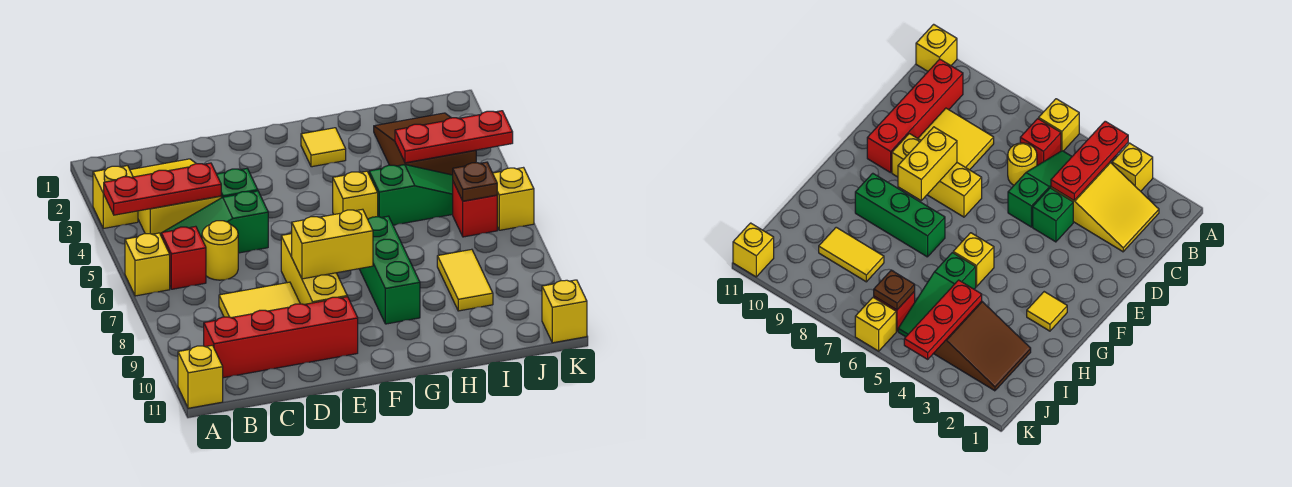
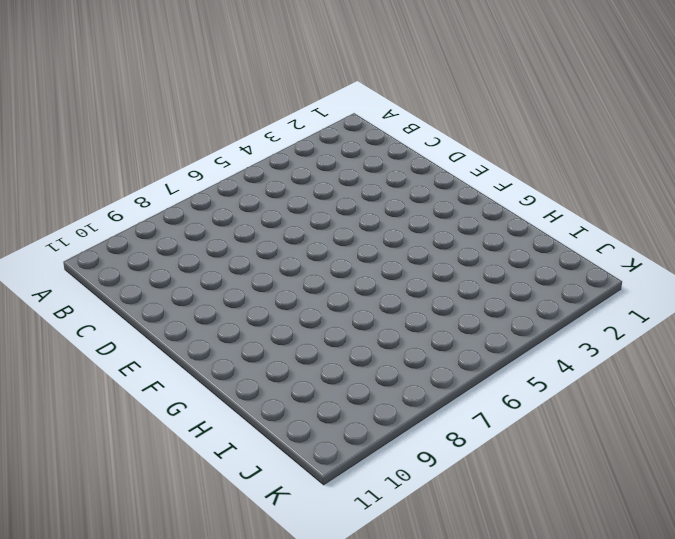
none -> yellow brick A3 level 1
none -> yellow brick A6 level 1
none -> yellow brick A11 level 1

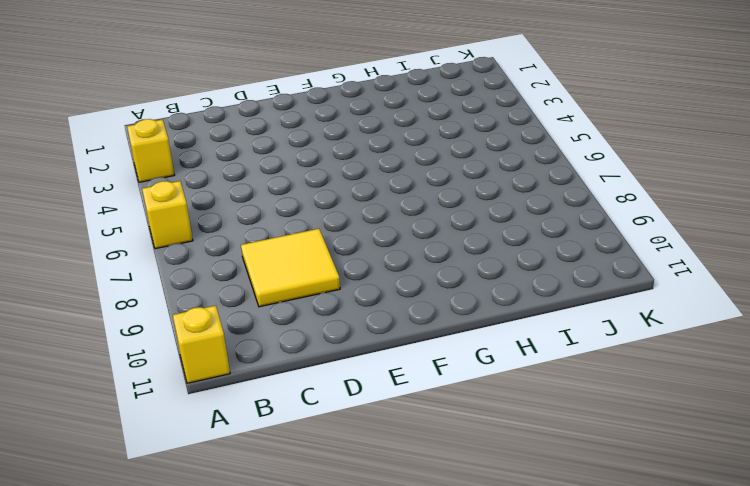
none -> yellow slope B2:C4 level 1 top 4
none -> green slope B5:D5 level 1 top D
none -> red brick B6 level 1

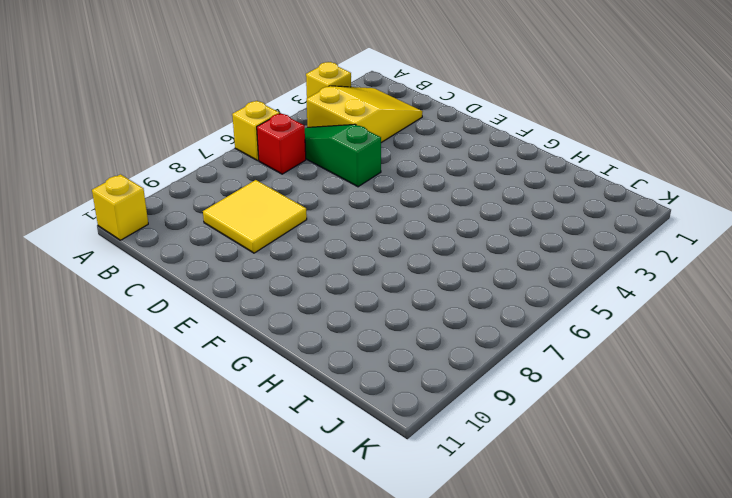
none -> red brick B10:E10 level 1
none -> yellow round brick C6 level 1
none -> green brick D4 level 1

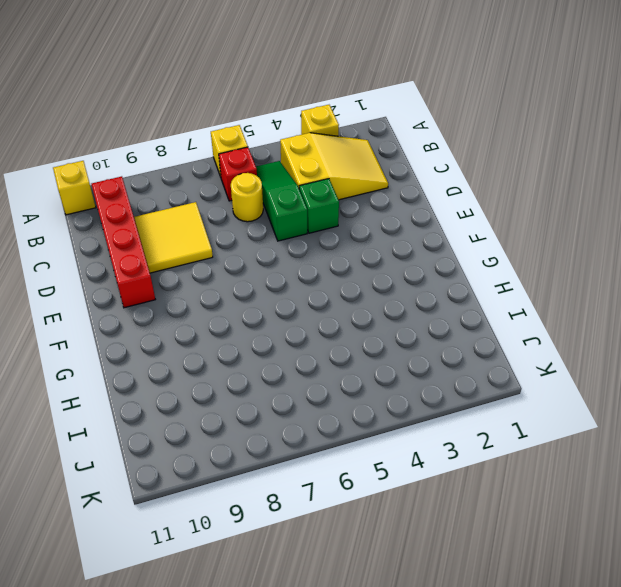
none -> yellow brick E7:E9 level 1
none -> yellow tile G2 level 1
none -> yellow brick G5 level 1

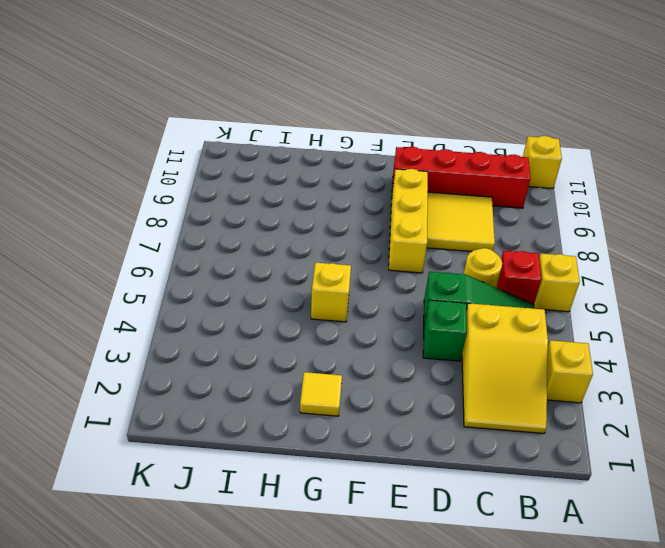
none -> green brick G7:G9 level 1
none -> green slope H5:J5 level 1 top H
none -> brown slope I2:J4 level 1 top 4

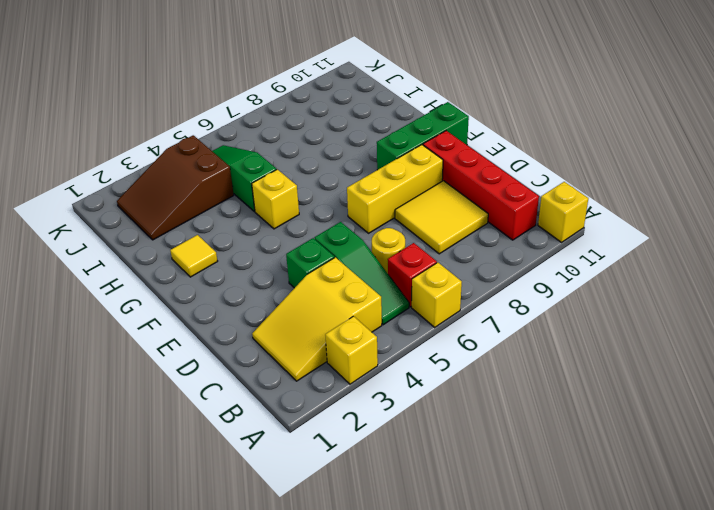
green brick F9:F11 level 1 -> green brick G7:G9 level 1
none -> yellow tile I8:I9 level 1
none -> red brick J6 level 1
none -> yellow brick K6 level 1

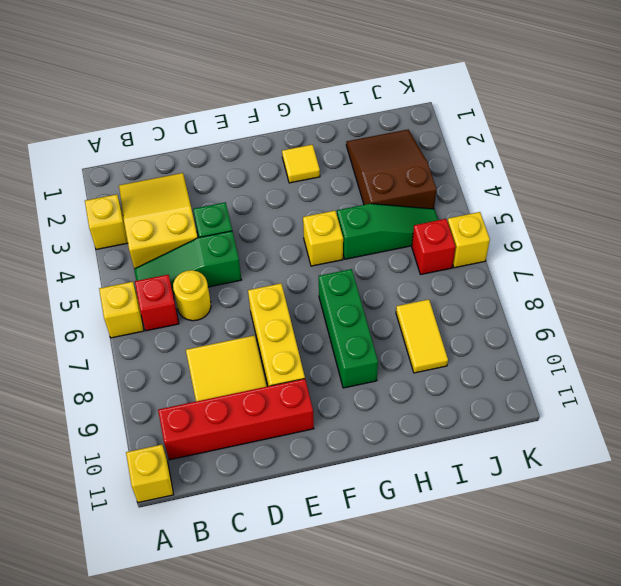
none -> yellow brick K11 level 1
none -> red plate A4:C4 level 2
none -> yellow brick E8:F8 level 2

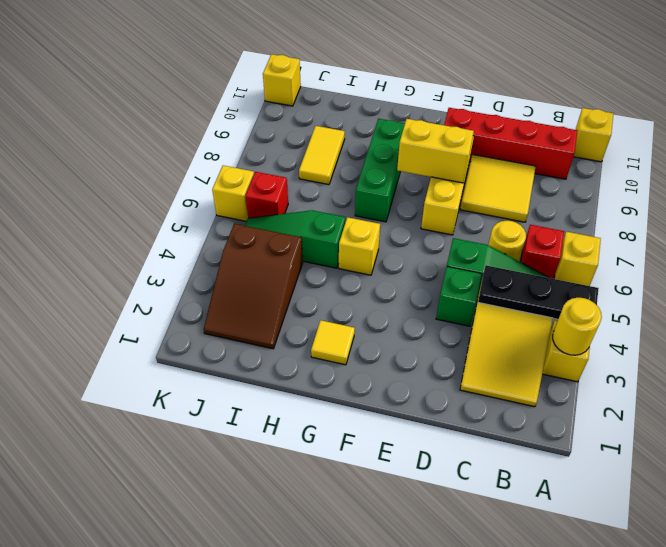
yellow round brick A3 level 2 -> none
black plate A4:C4 level 2 -> red plate A4:C4 level 2
none -> red plate I4:K4 level 2
none -> brown plate J6 level 2

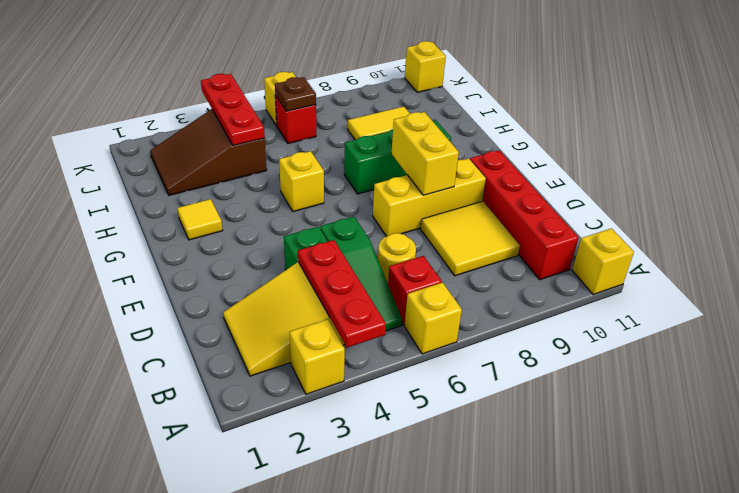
none -> green slope H5:J5 level 1 top H

